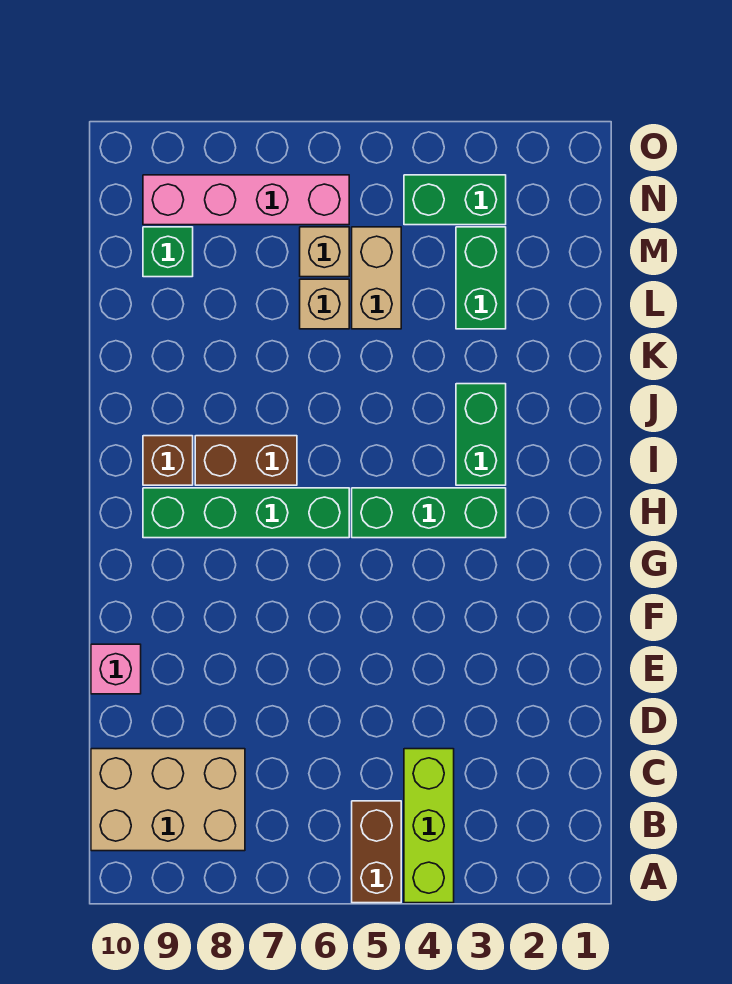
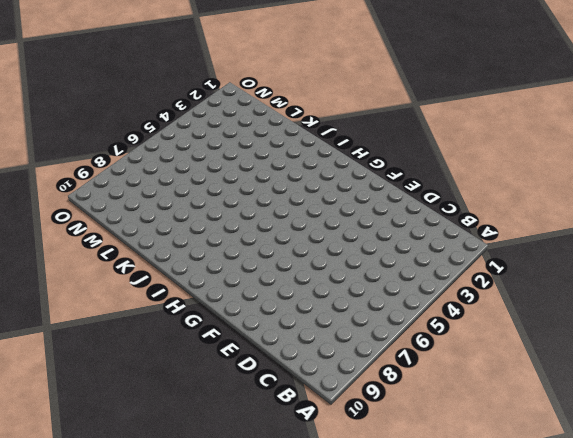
none -> lime brick A4:C4 level 1
none -> brown brick A5:B5 level 1
none -> tan brick B8:C10 level 1

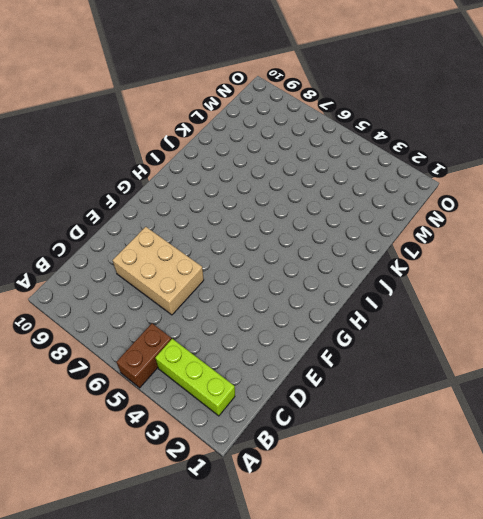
lime brick B2:B4 level 1 -> lime brick A4:C4 level 1
tan brick D6:E8 level 1 -> tan brick B8:C10 level 1
none -> pink brick E10 level 1
none -> green brick H3:H5 level 1
none -> green brick H6:H9 level 1

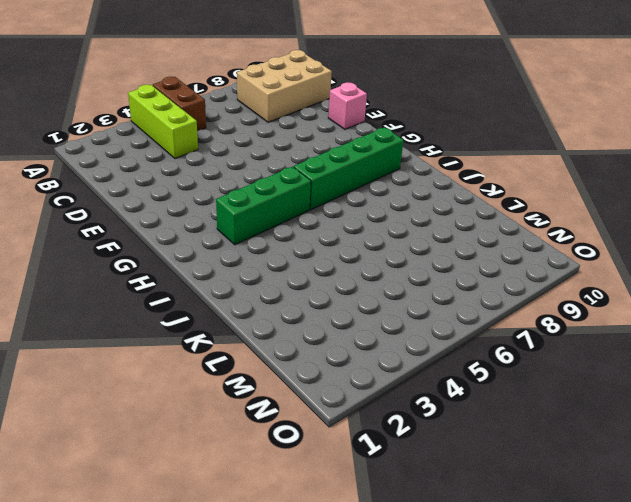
none -> green brick I3:J3 level 1
none -> brown brick I7:I8 level 1
none -> brown brick I9 level 1

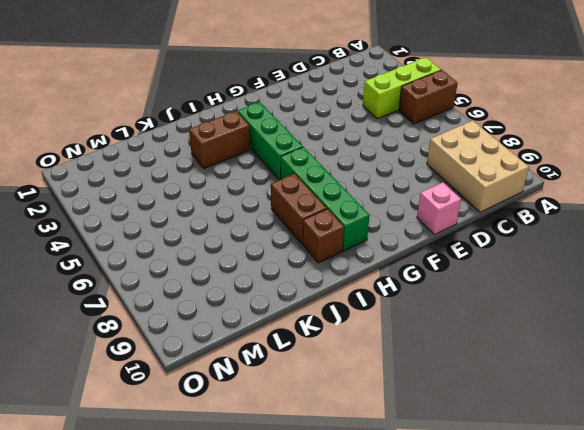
brown brick I3:J3 level 1 -> green brick I3:J3 level 1
none -> green brick L3:M3 level 1
none -> tan brick L5:M5 level 1
none -> tan brick L6 level 1

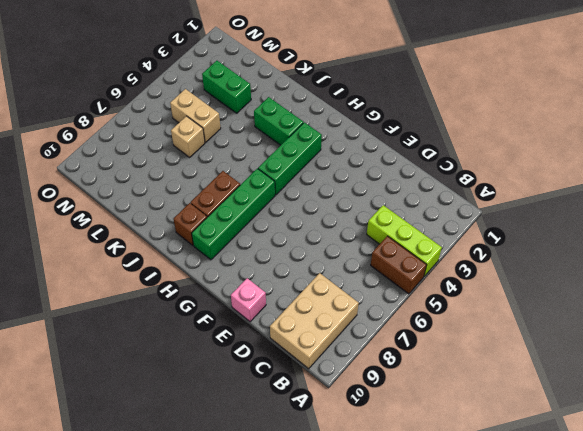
none -> tan brick M6 level 1
none -> green brick M9 level 1
none -> green brick N3:N4 level 1

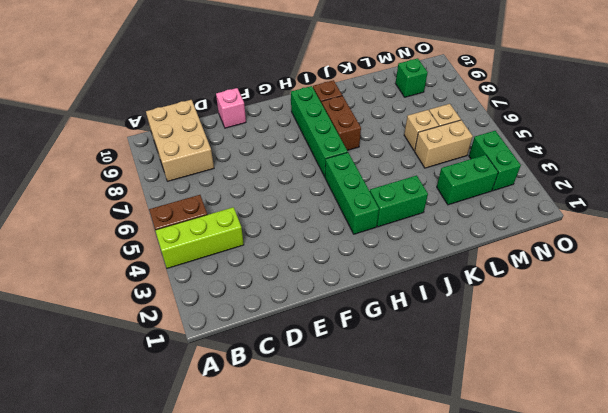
none -> pink brick N6:N9 level 1

